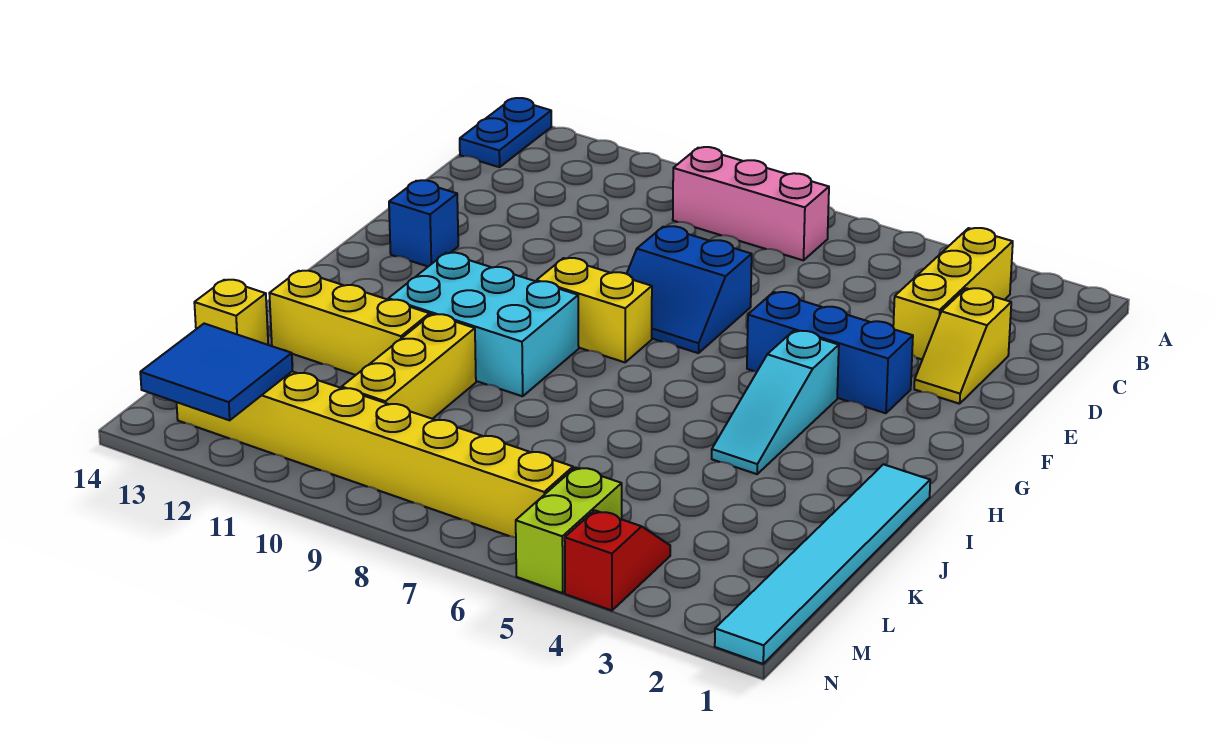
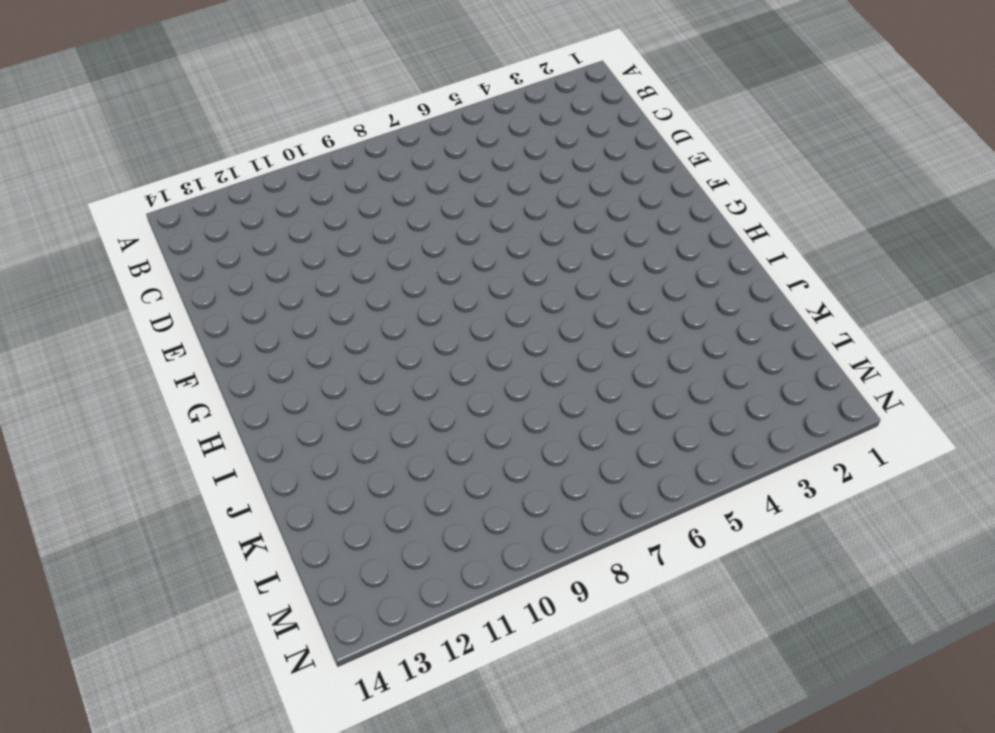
none -> blue plate A14:B14 level 1
none -> yellow brick B3:D3 level 1
none -> pink brick B7:B9 level 1

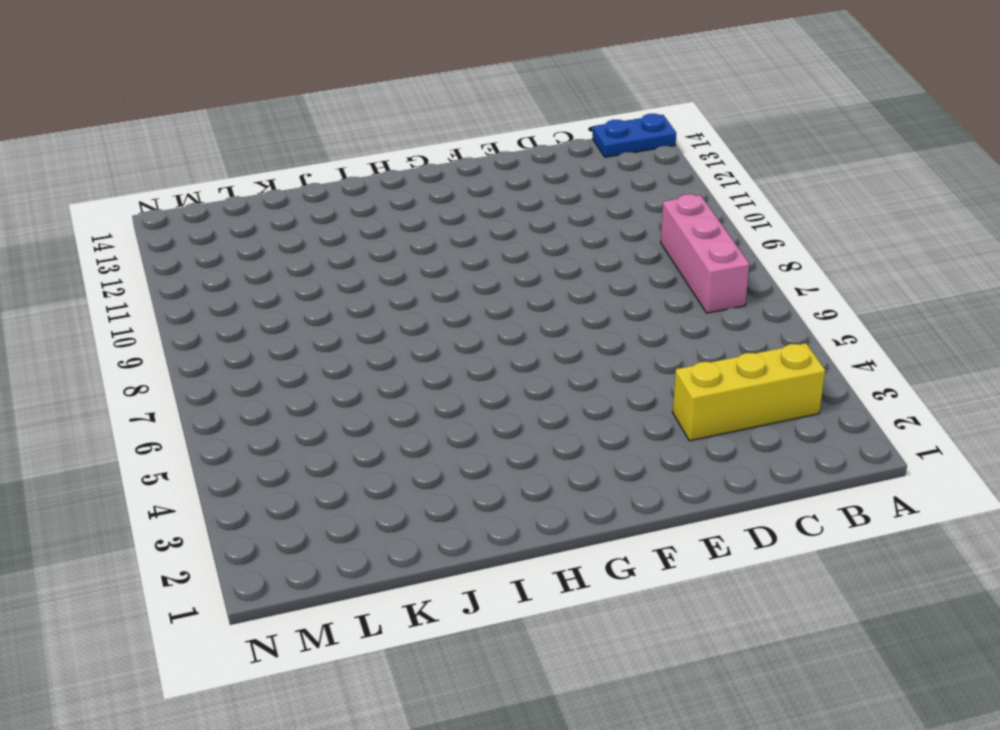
none -> yellow slope D2:E2 level 1 top D
none -> blue slope E7:F8 level 1 top E
none -> blue brick F3:F5 level 1

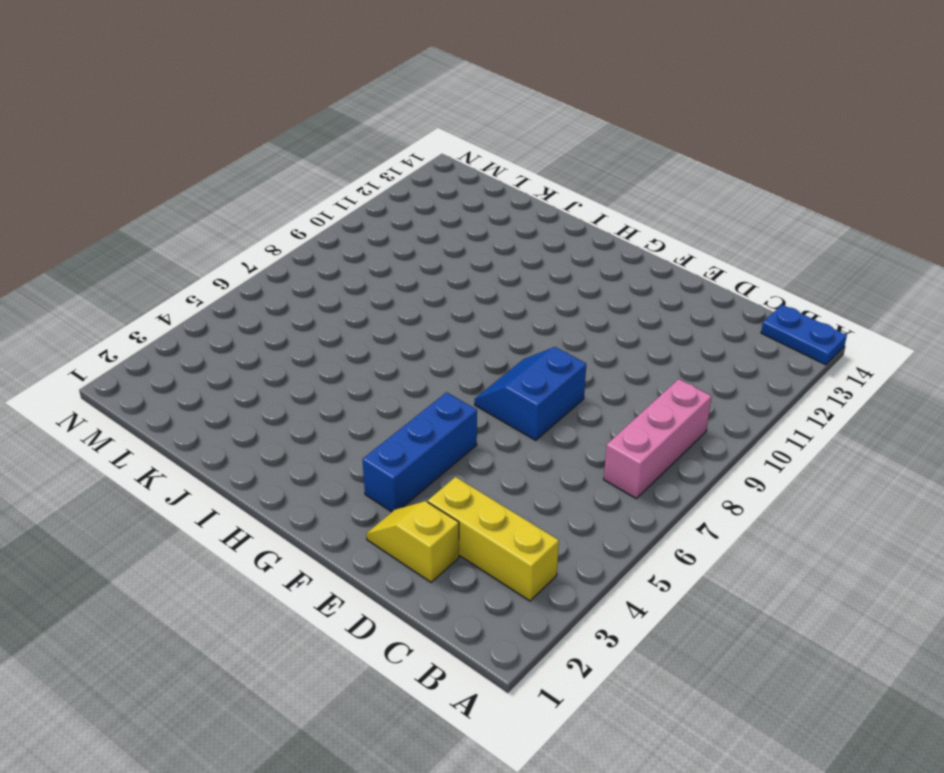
none -> blue brick F13 level 1
none -> cyan slope G4:I4 level 1 top G
none -> yellow brick G8:G9 level 1

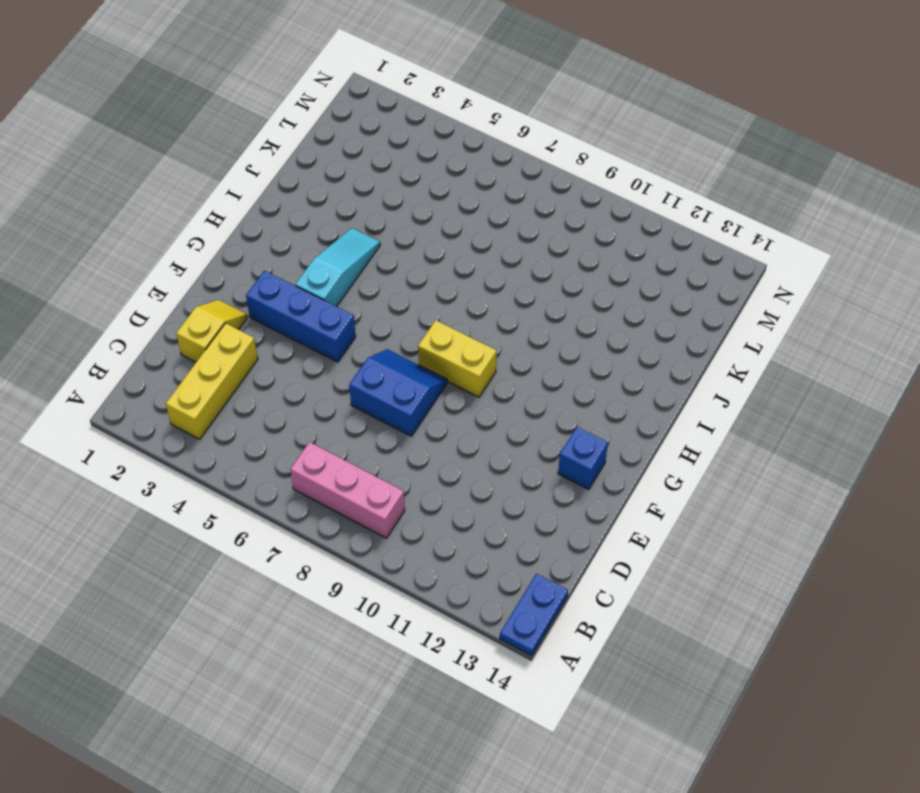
none -> cyan brick H9:I11 level 1
none -> cyan tile I1:N1 level 1
none -> yellow brick J10:L10 level 1

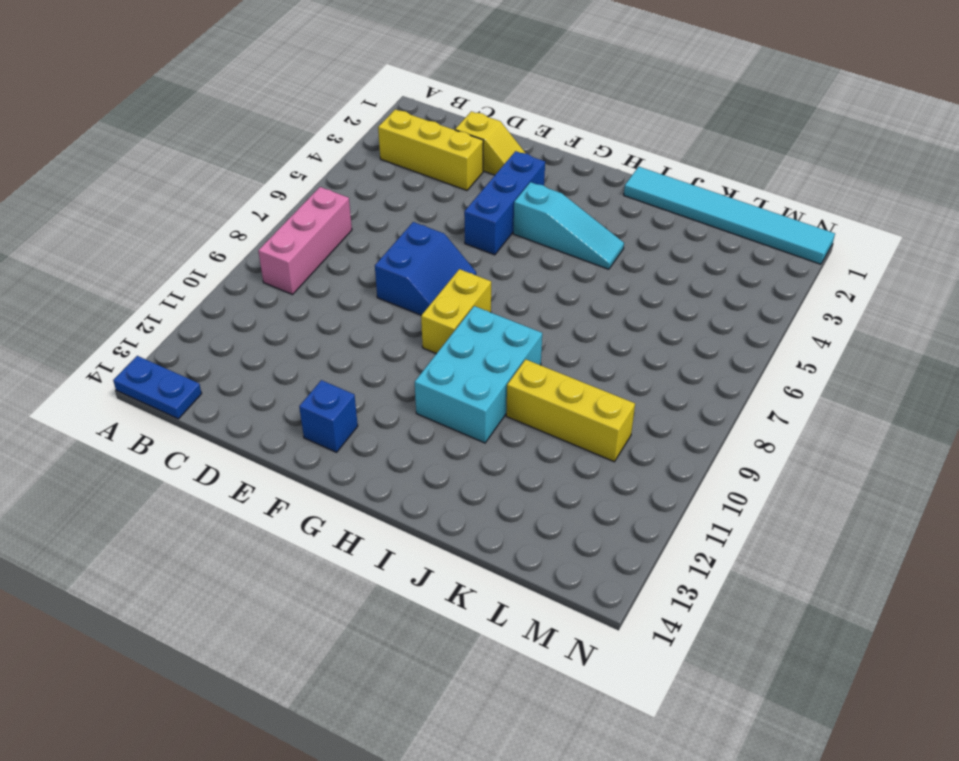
none -> yellow brick J11:J13 level 1
none -> yellow brick K14 level 1
none -> red slope M4:N4 level 1 top N

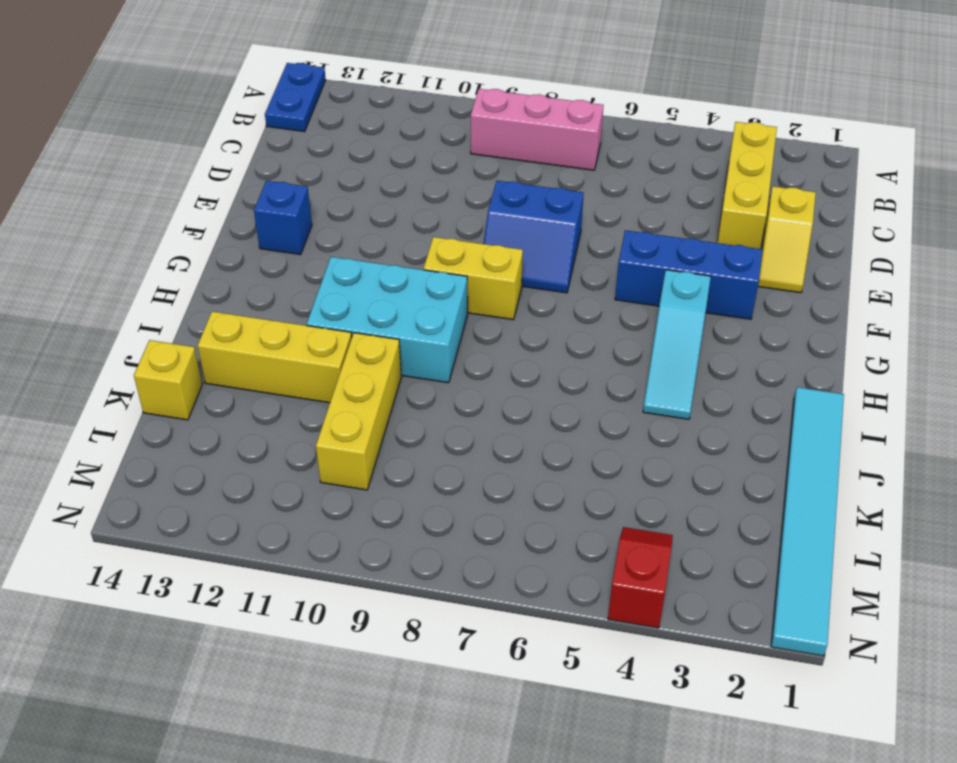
none -> lime brick M5:N5 level 1
none -> yellow brick M6:M13 level 1
none -> blue tile M12:N13 level 2

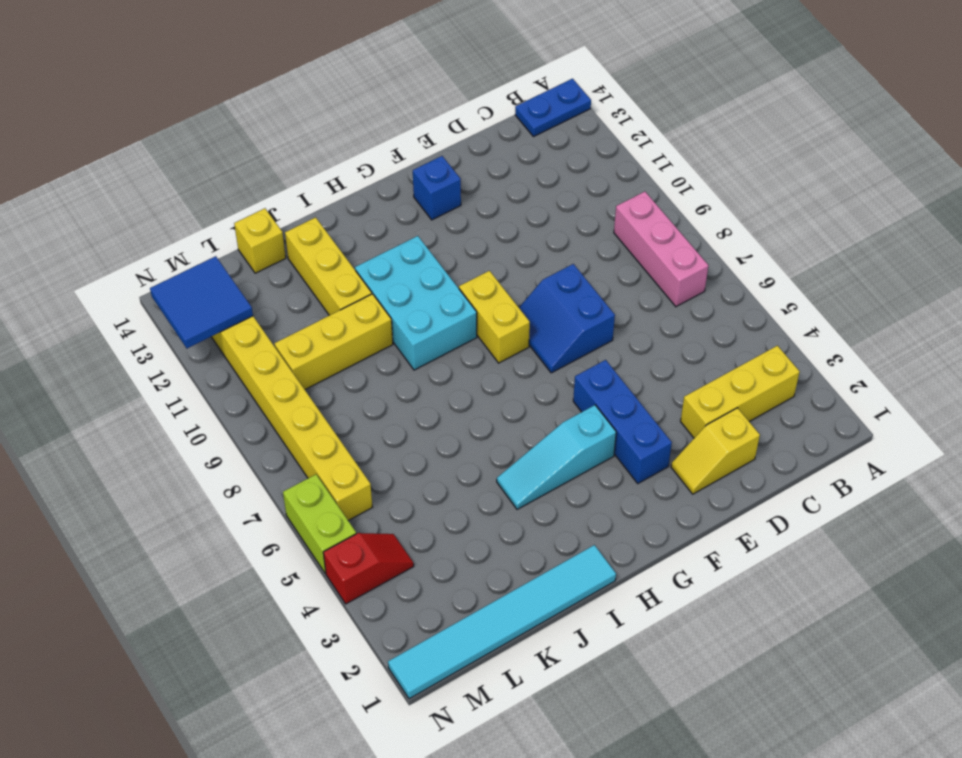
lime brick N5:N6 level 1 -> lime brick M5:N5 level 1

